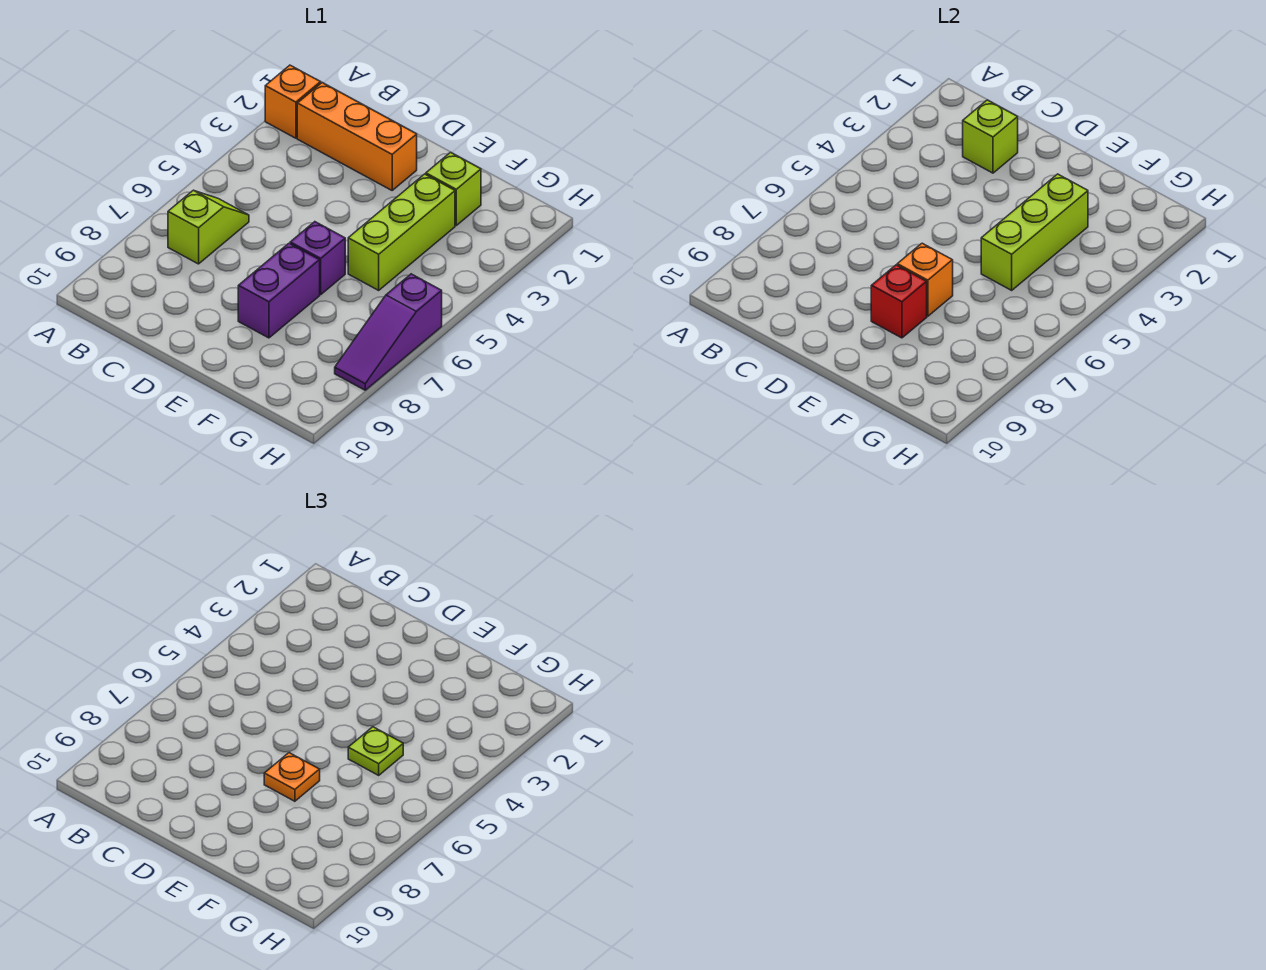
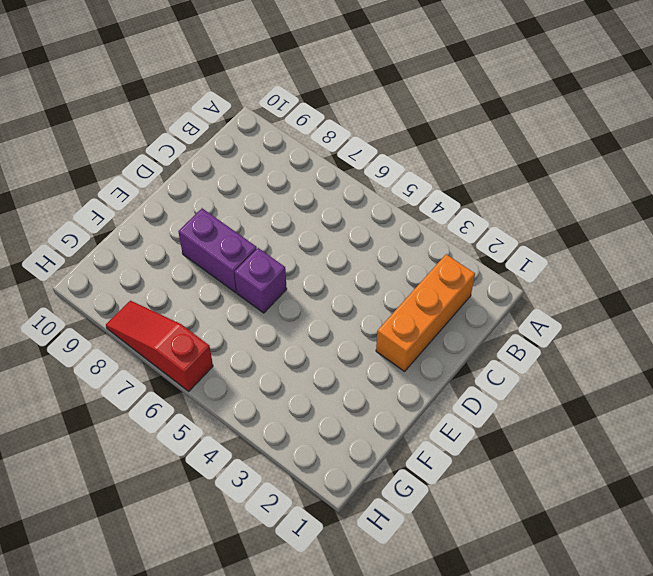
red slope H6:H8 level 1 top 6 -> purple slope H6:H8 level 1 top 6
none -> orange brick A2 level 1
none -> lime slope B6:B7 level 1 top 7
none -> lime brick F2 level 1

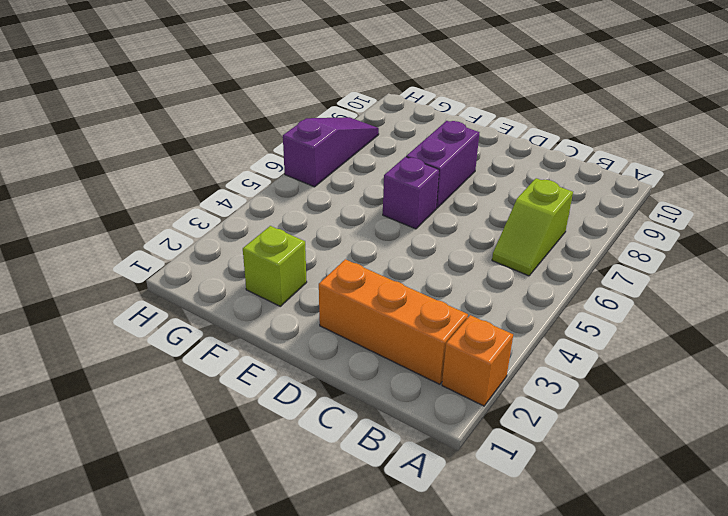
none -> lime brick F3:F5 level 1
none -> lime brick C2 level 2
none -> orange brick E7 level 2

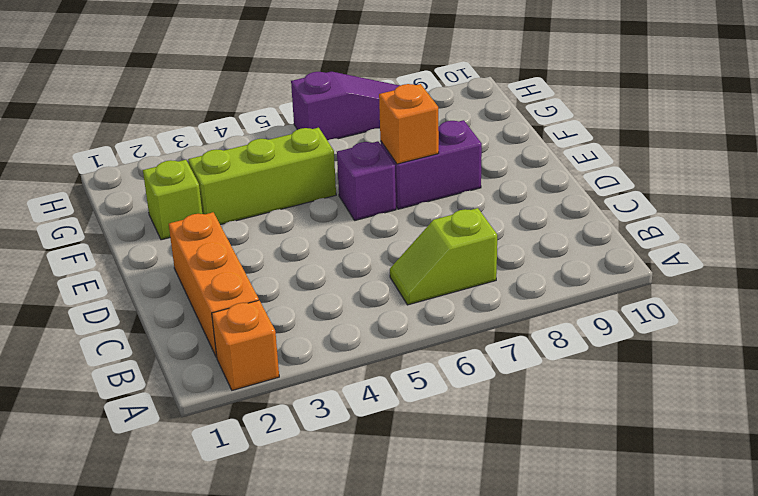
none -> lime brick C2 level 2
none -> red brick E8 level 2
none -> lime brick F3:F5 level 2

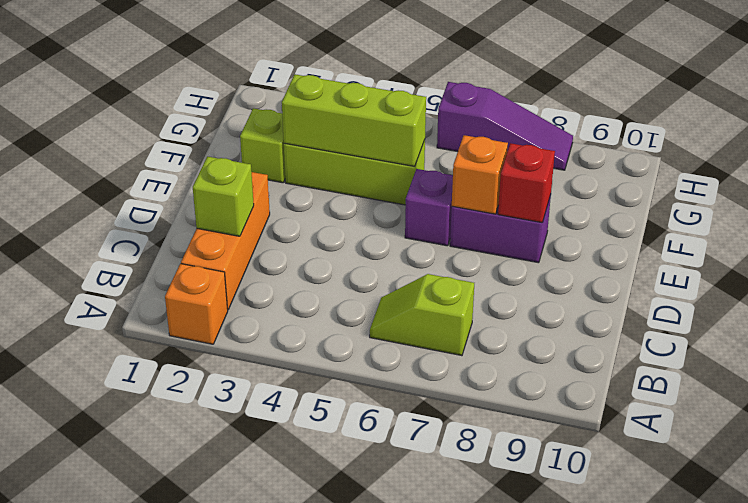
none -> orange plate E7 level 3
none -> lime plate F5 level 3

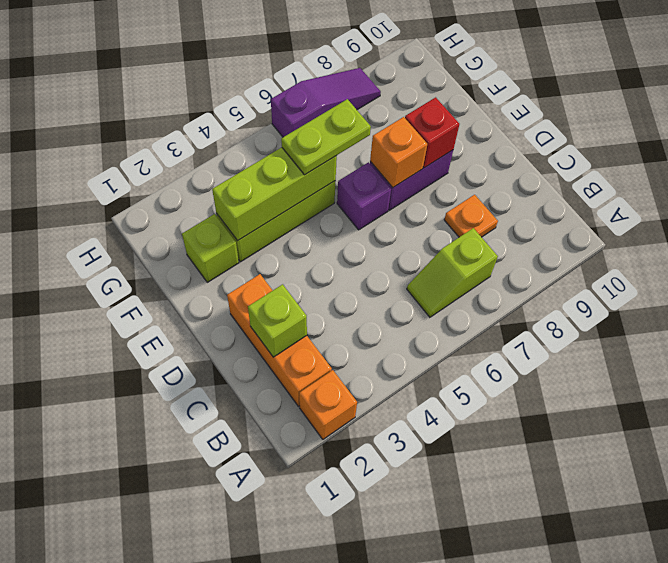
orange plate C8 level 1 -> orange plate E7 level 3
lime plate F5:F6 level 3 -> lime plate F5 level 3

